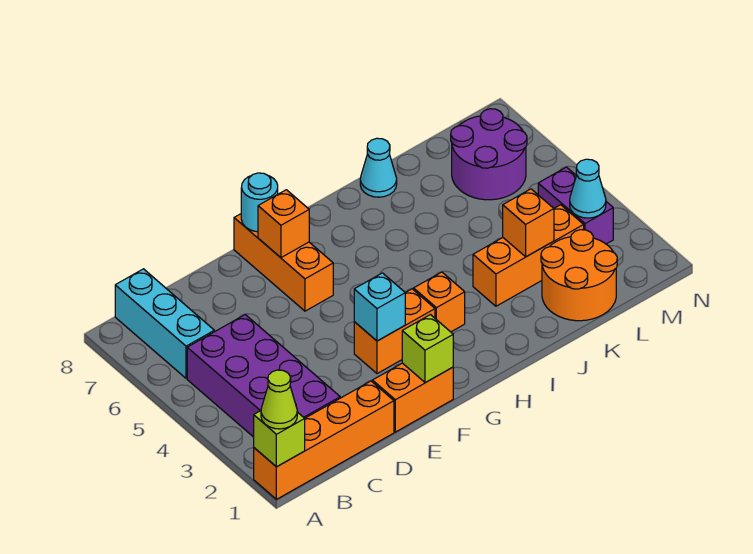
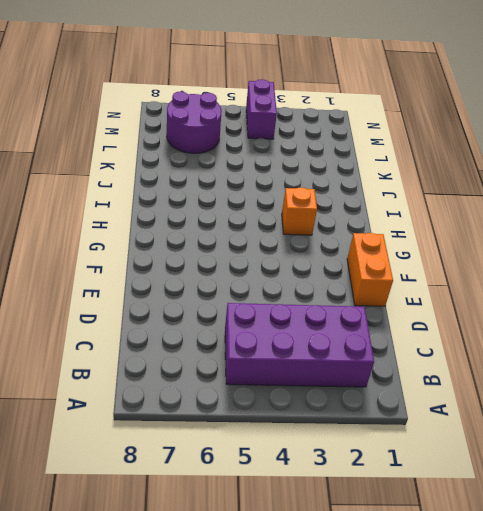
purple brick M4:N4 level 1 -> purple brick M3:M4 level 1
none -> orange brick A1:D1 level 1
none -> cyan brick B6:B8 level 1
none -> orange brick F3:G3 level 1

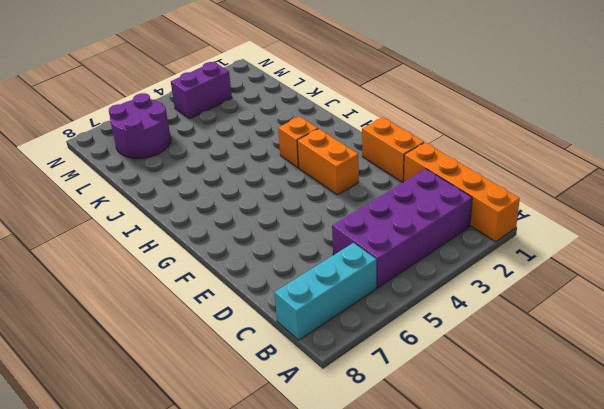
none -> orange brick F6:F8 level 1
none -> orange brick J3:L3 level 1
none -> cyan cone J8 level 1

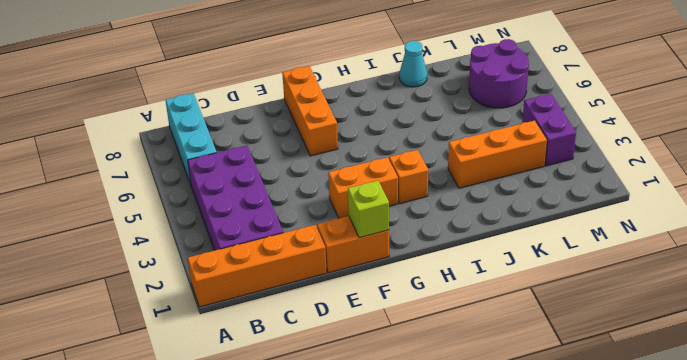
none -> orange round brick K1:L2 level 1
none -> lime brick A1 level 2
none -> cyan brick F3 level 2

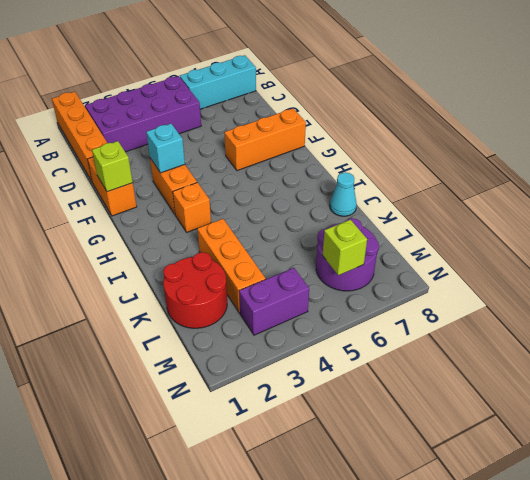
red round brick K1:L2 level 1 -> orange round brick K1:L2 level 1
lime brick M6 level 2 -> lime brick A1 level 2
none -> orange brick F7 level 2
none -> cyan round brick F8 level 2
none -> orange brick K3 level 2

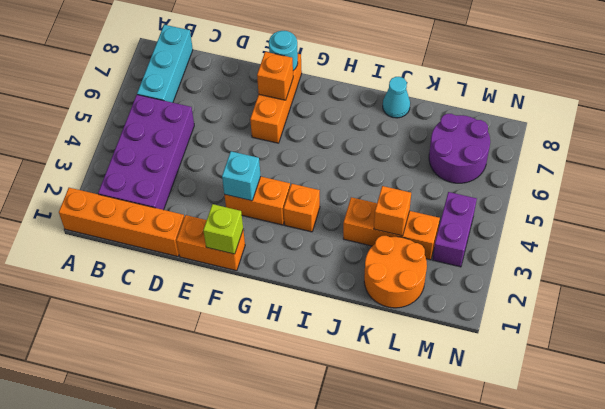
none -> lime brick A1 level 2
none -> cyan cone M3 level 2
none -> lime cone A1 level 3

